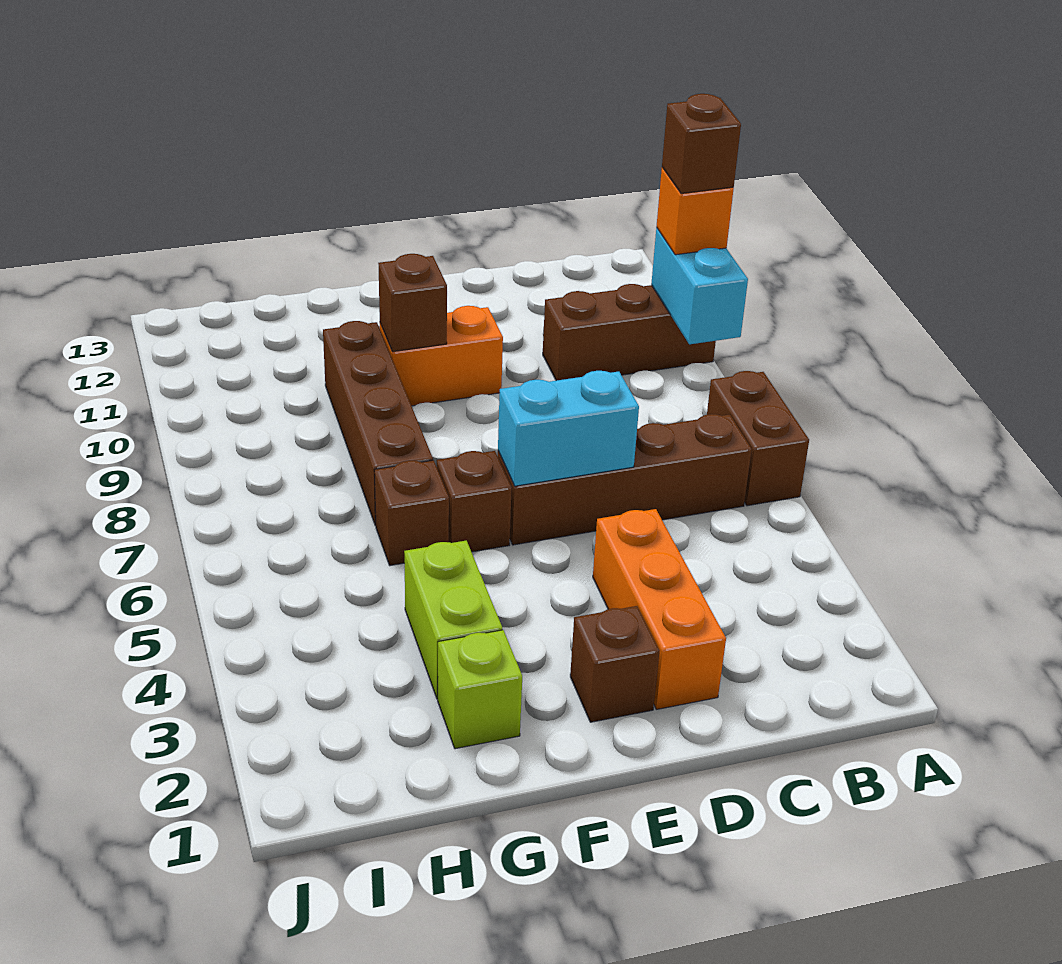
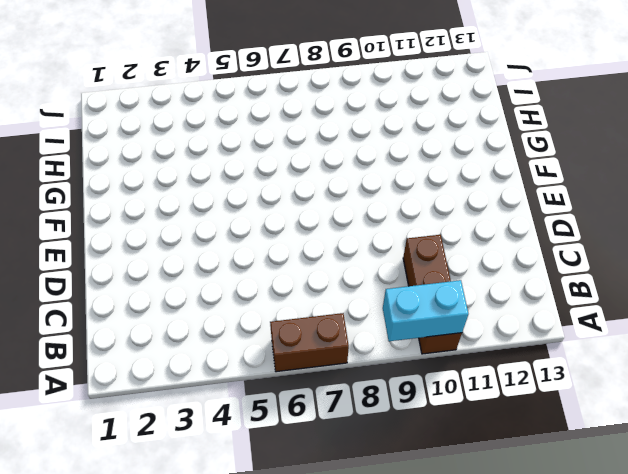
none -> brown brick B6:E6 level 1
none -> orange brick D2:D4 level 1
none -> brown brick E2 level 1

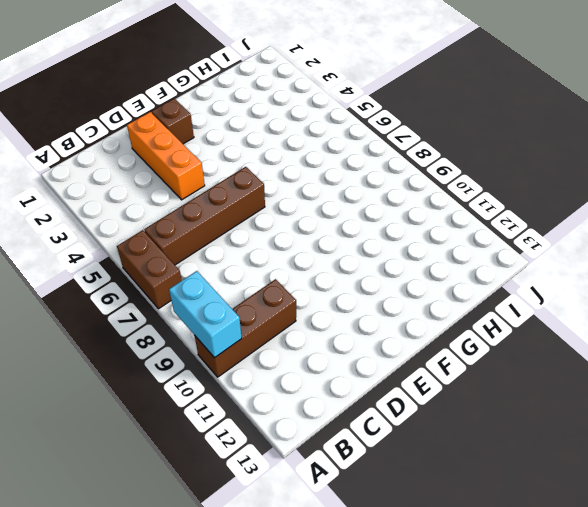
none -> orange brick E10:F10 level 1
none -> brown brick F6 level 1
none -> lime brick G2 level 1

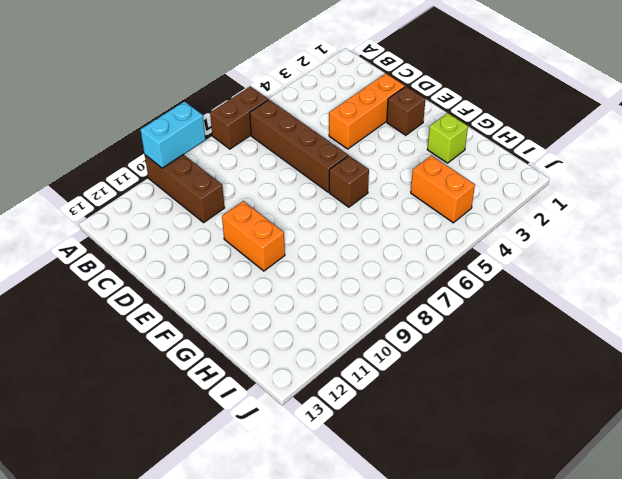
orange brick H4:I4 level 1 -> none
none -> lime brick G3:G4 level 1
none -> brown brick G6 level 1
none -> brown brick G7:G10 level 1

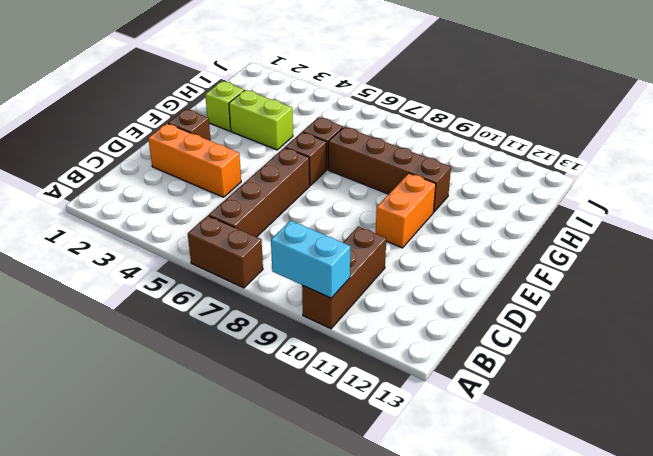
none -> cyan brick D6:E6 level 2
none -> brown brick F10 level 2
none -> orange brick A10 level 3

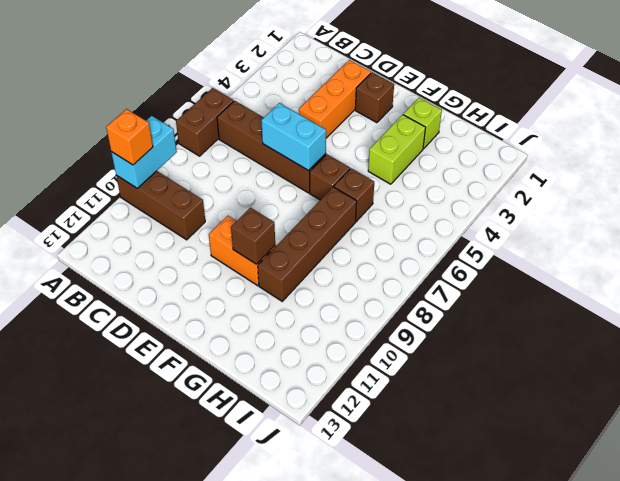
none -> brown brick A10 level 4

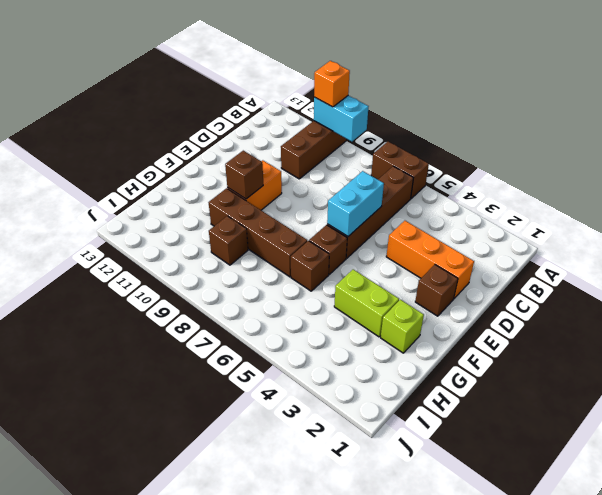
brown brick H9 level 1 -> brown brick A10 level 4

